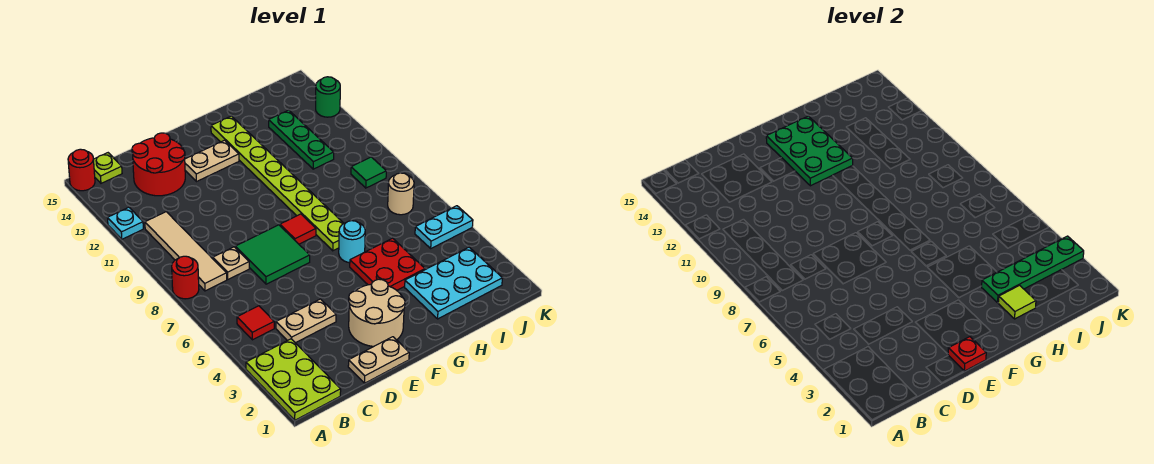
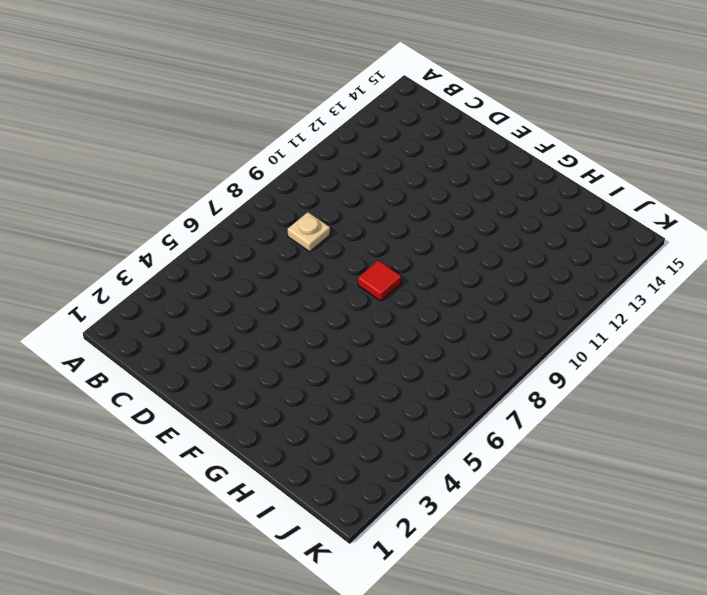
none -> lime plate A1:B3 level 1
none -> red round brick A8 level 1
none -> cyan plate A12 level 1

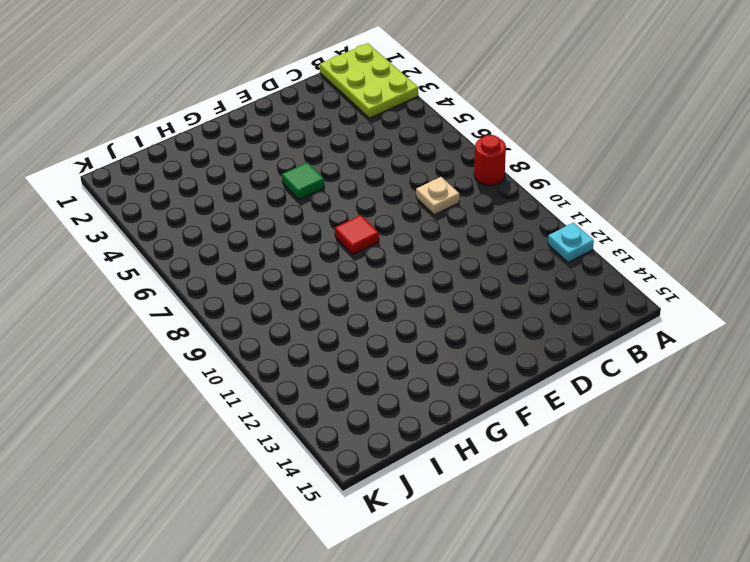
green tile F5 level 1 -> green tile J9 level 1
none -> red round brick A15 level 1
none -> red tile B5 level 1
none -> tan tile B8:B11 level 1

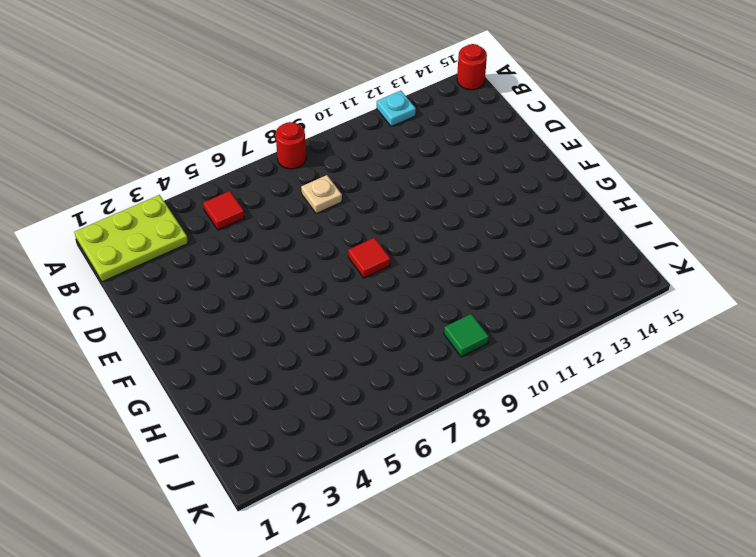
none -> tan tile B8:B11 level 1
none -> lime plate B15 level 1
none -> tan plate C4:D4 level 1

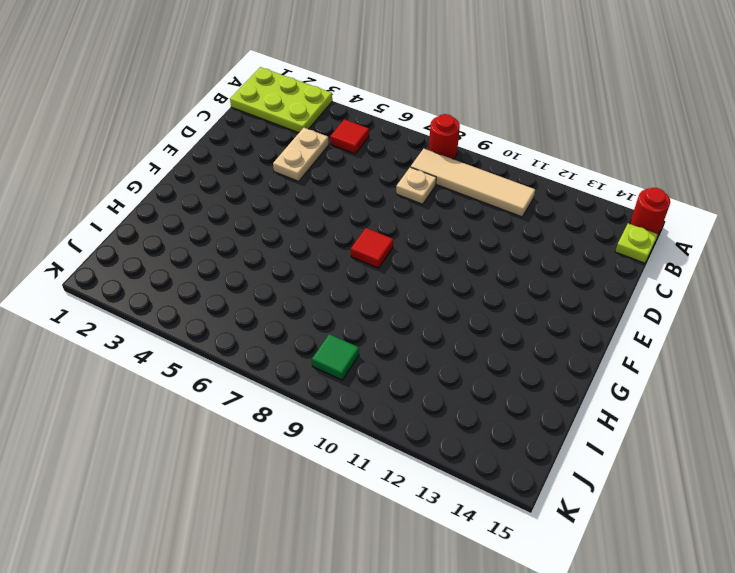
none -> cyan plate A12 level 1
none -> red round brick C13:D14 level 1
none -> tan plate D1:E1 level 1

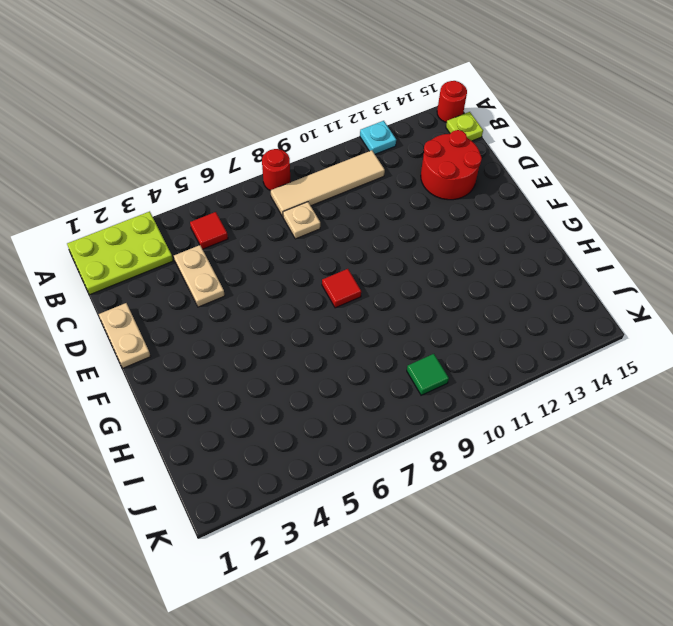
none -> green tile D7:E8 level 1
none -> tan round brick E2:F3 level 1
none -> tan plate E13:F13 level 1

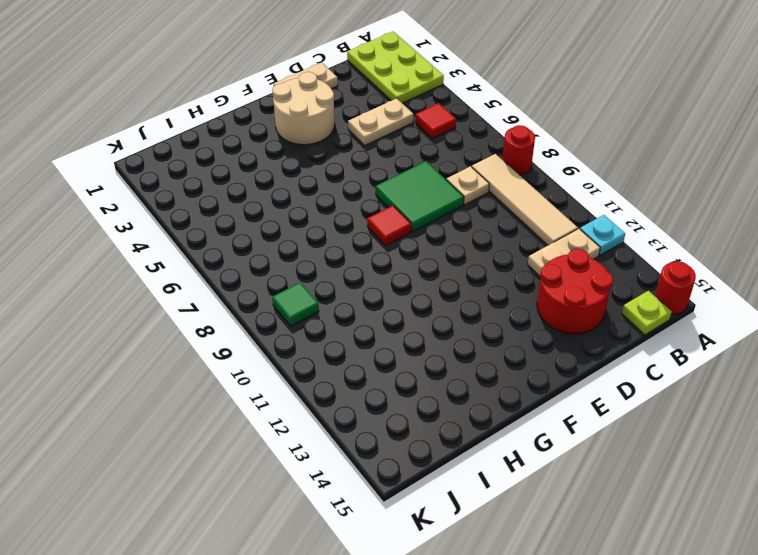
tan plate B12:C12 level 1 -> tan plate E13:F13 level 1
none -> red plate G4:H5 level 1
none -> cyan round brick G6 level 1
none -> lime plate G7:G14 level 1

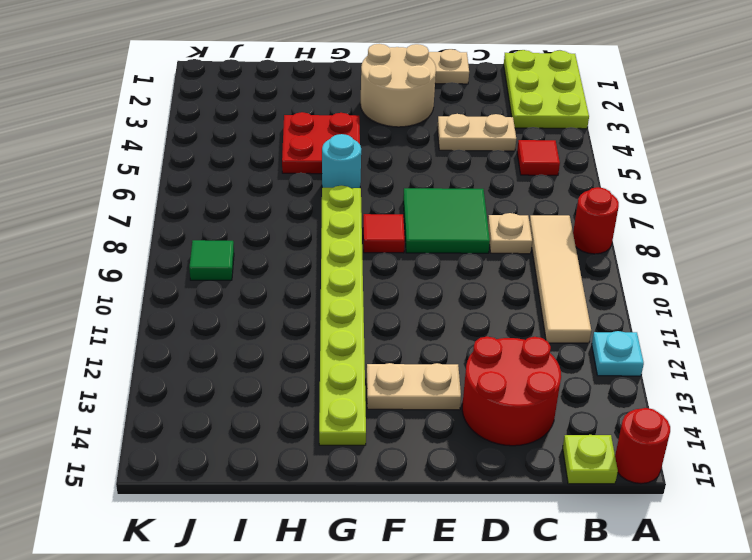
none -> cyan plate H2:J3 level 1
none -> green plate I11:I13 level 1
none -> cyan plate J5:K5 level 1

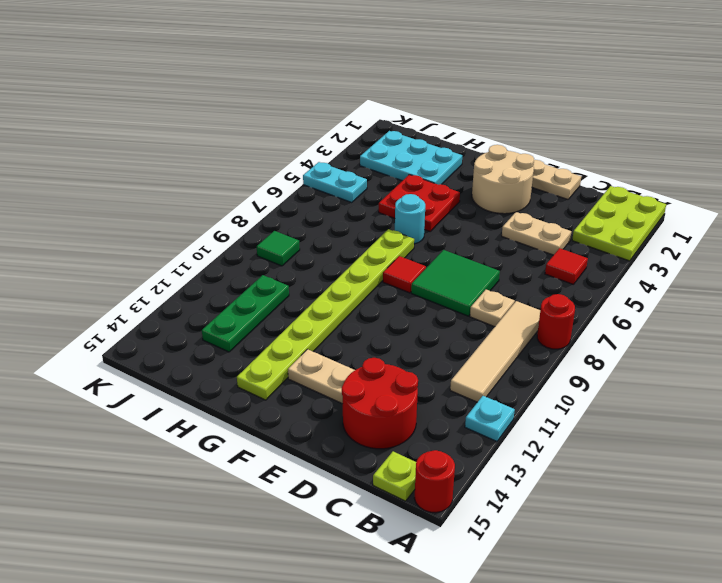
none -> tan round brick J7 level 1
none -> green round brick K13 level 1
none -> red plate E1 level 2

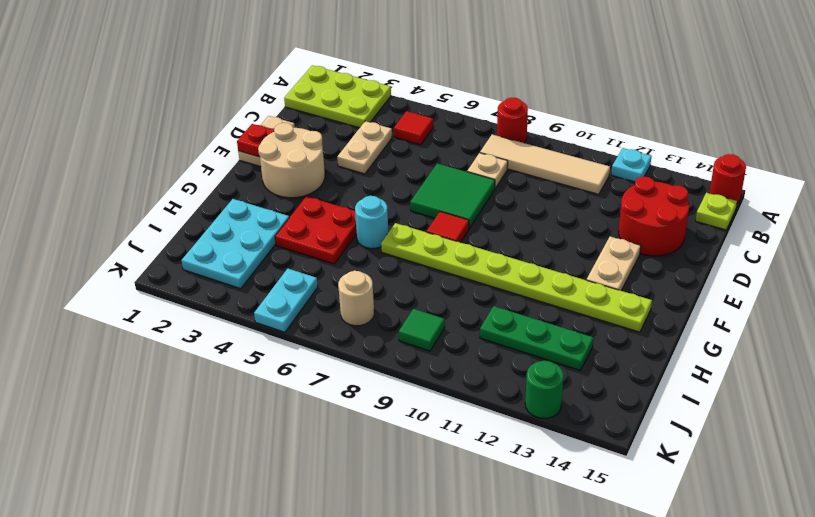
none -> green plate F12:G14 level 2
none -> lime tile H2 level 2
none -> green plate H3:K3 level 2

